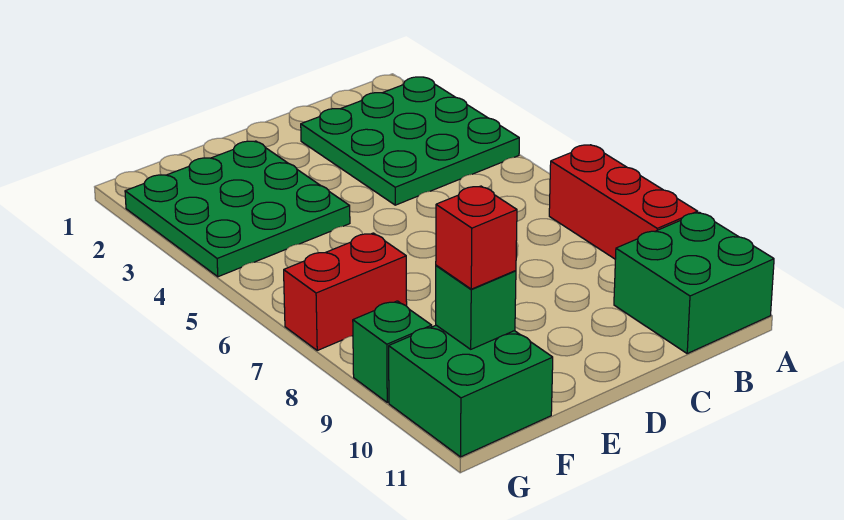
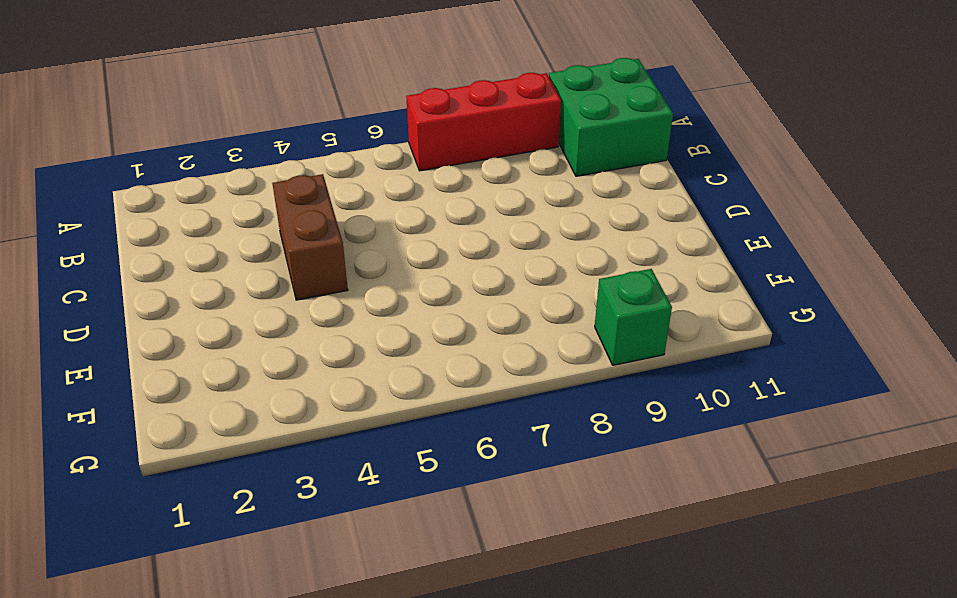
brown brick C4:D4 level 1 -> green plate A2:C4 level 1
none -> green plate E2:G4 level 1
none -> red brick F7:G7 level 1

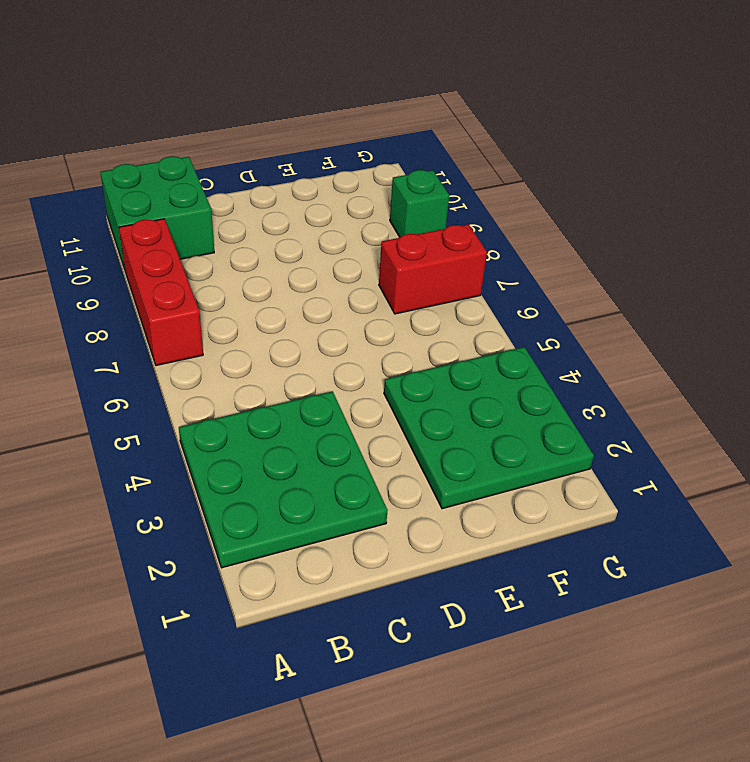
none -> green brick F10:G11 level 1
none -> green brick F10 level 2

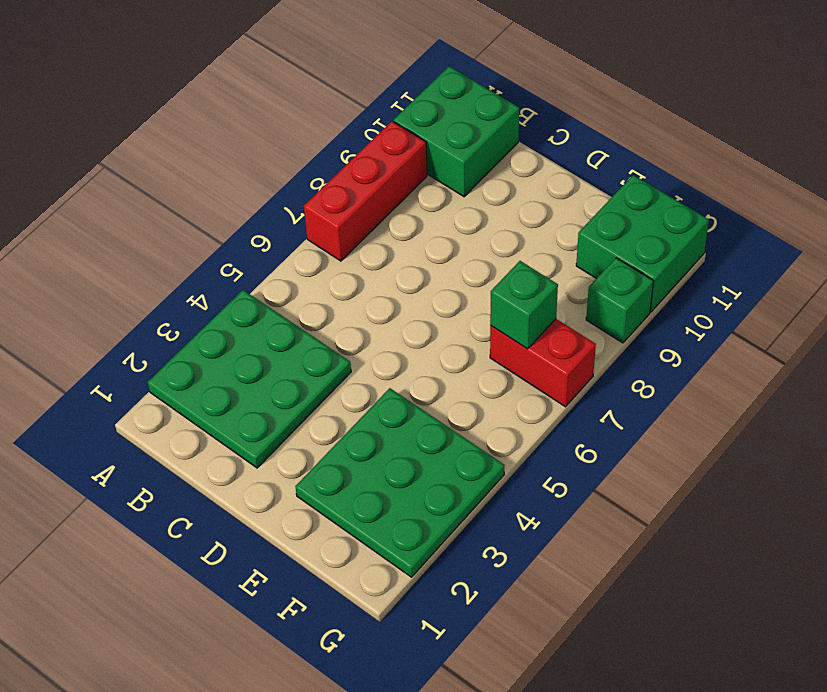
green brick F7 level 2 -> green brick F10 level 2
none -> red brick F10 level 3

